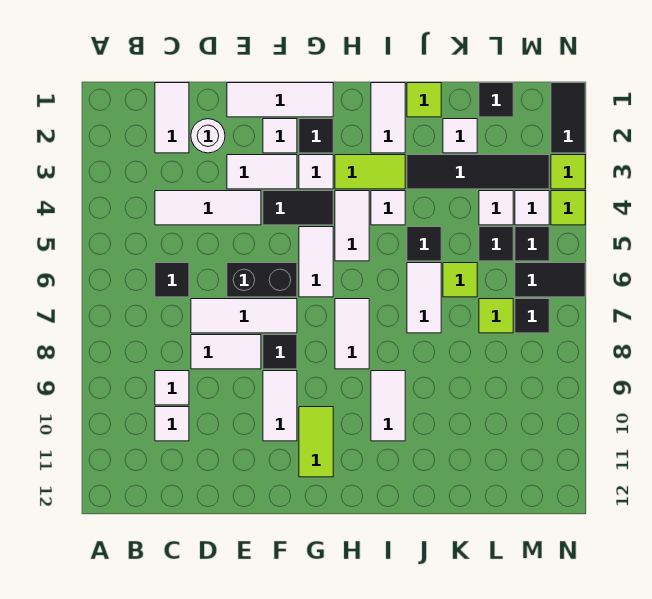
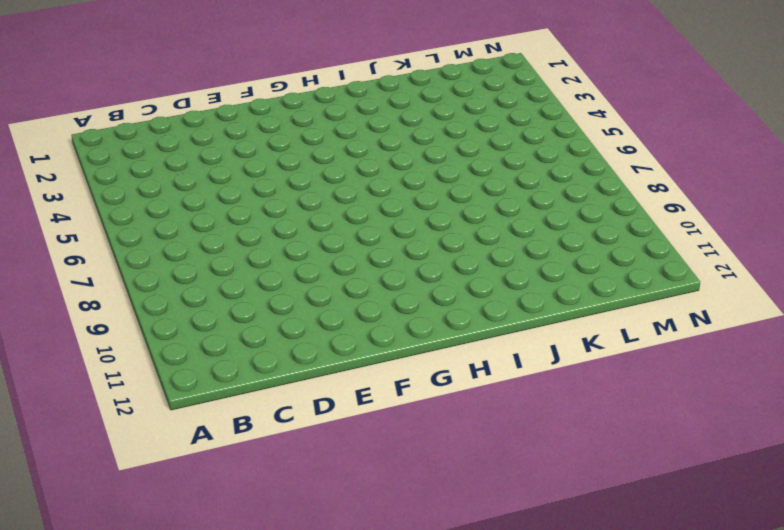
none -> white tile C1:C2 level 1
none -> white tile C4:E4 level 1
none -> black tile C6 level 1
none -> white tile C9 level 1

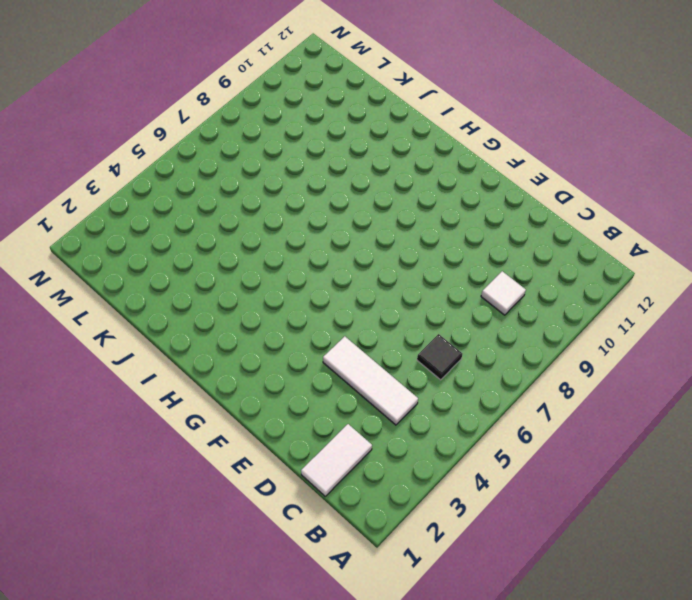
none -> white tile C10 level 1
none -> white round brick D2 level 1
none -> white tile D7:F7 level 1
none -> white tile D8:E8 level 1

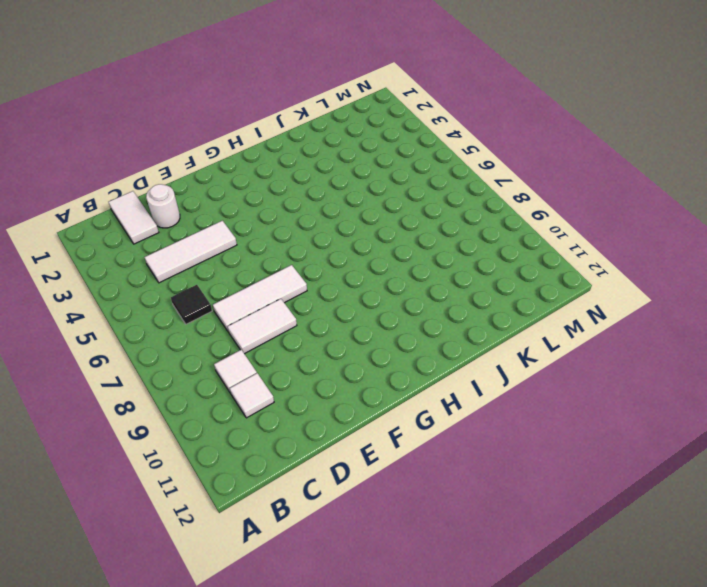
none -> white tile E1:G1 level 1
none -> white tile E3:F3 level 1
none -> black brick E6:F6 level 1
none -> white tile F2 level 1

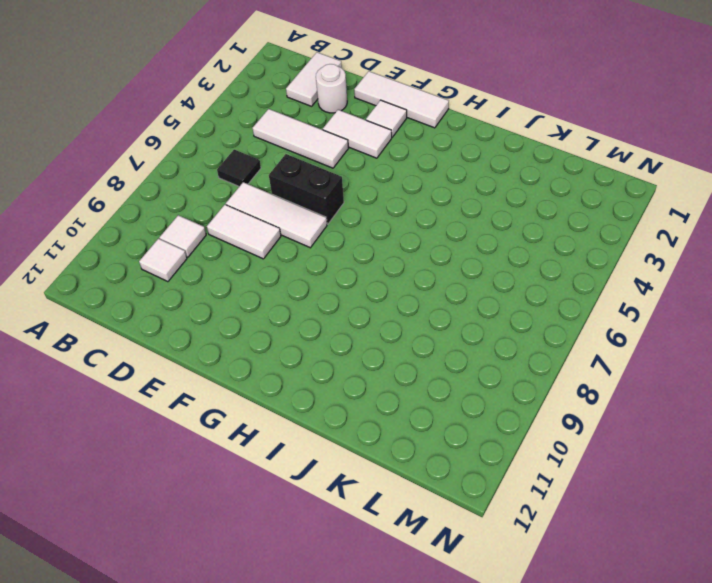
none -> black tile F4:G4 level 1
none -> black tile F8 level 1
none -> white tile F9:F10 level 1
none -> black tile G2 level 1

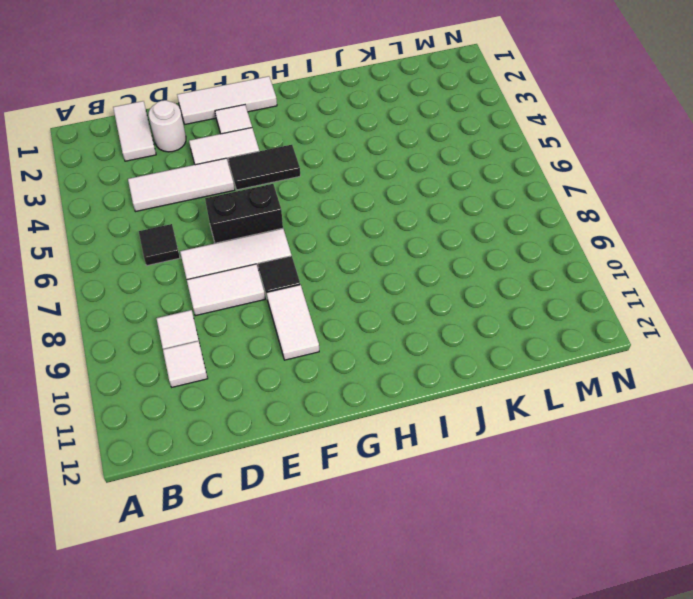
none -> black tile G2 level 1
none -> white tile G3 level 1
none -> white tile G5:G6 level 1
none -> lime tile G10:G11 level 1

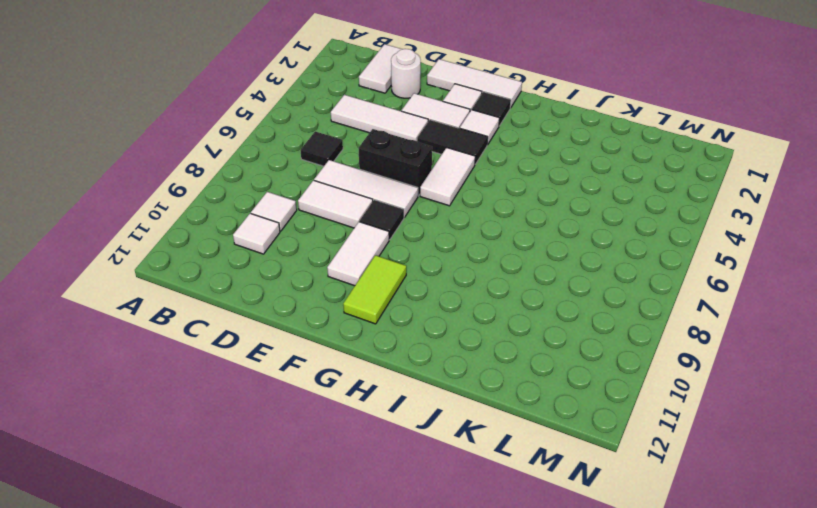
none -> lime tile H3:I3 level 1
none -> white tile H4:H5 level 1
none -> white tile H7:H8 level 1
none -> white tile I1:I2 level 1

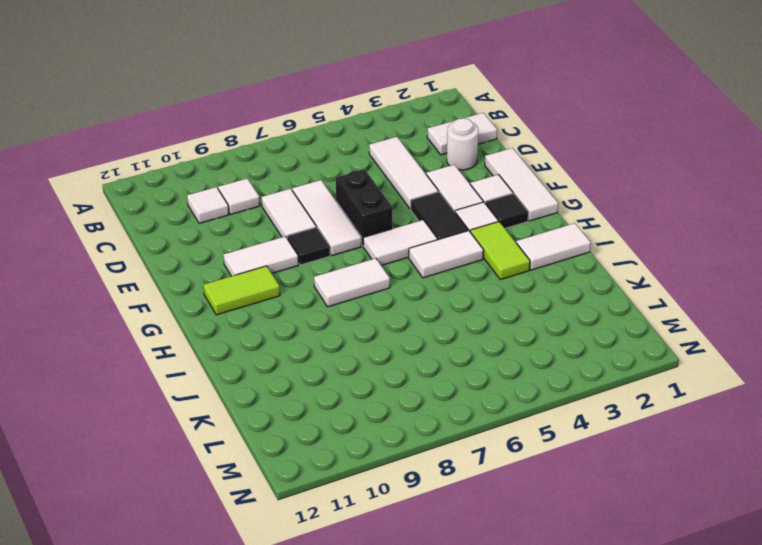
none -> black tile C6 level 1
none -> white tile I4 level 1
none -> white tile I9:I10 level 1
none -> lime tile J1 level 1

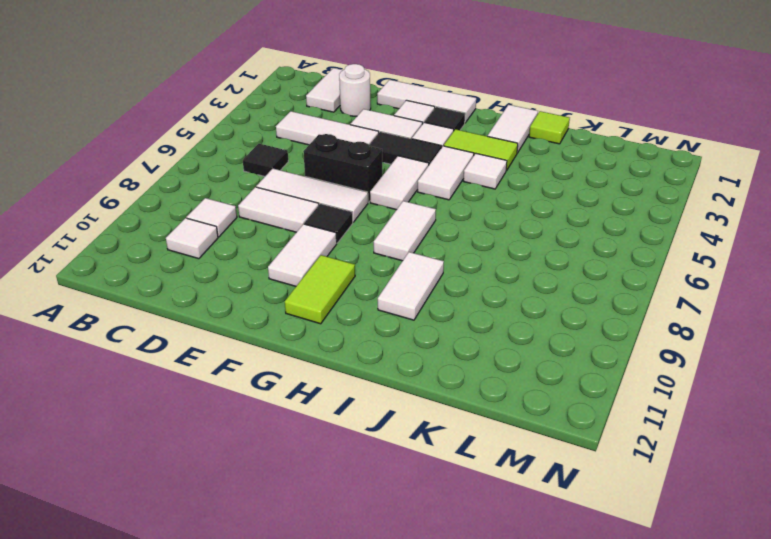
none -> black tile J3:M3 level 1
none -> black tile J5 level 1
none -> white tile J6:J7 level 1
none -> white tile K2 level 1

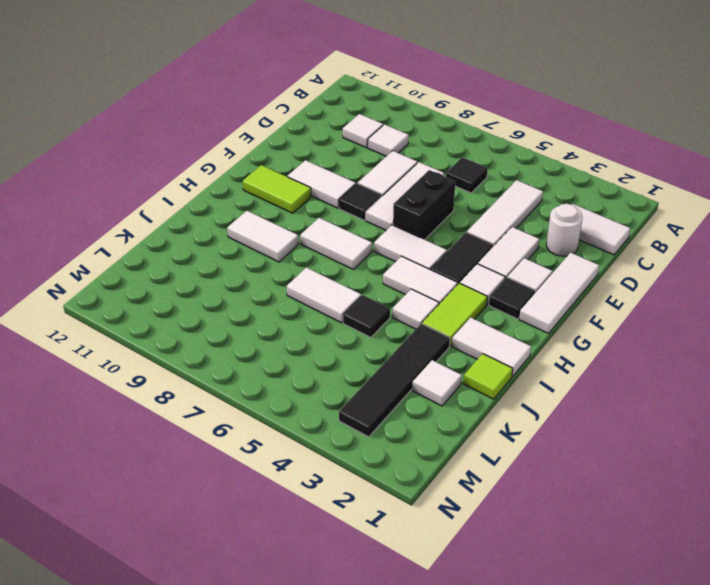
none -> lime tile K6 level 1
none -> black tile L1 level 1
none -> white tile L4 level 1
none -> black tile L5 level 1

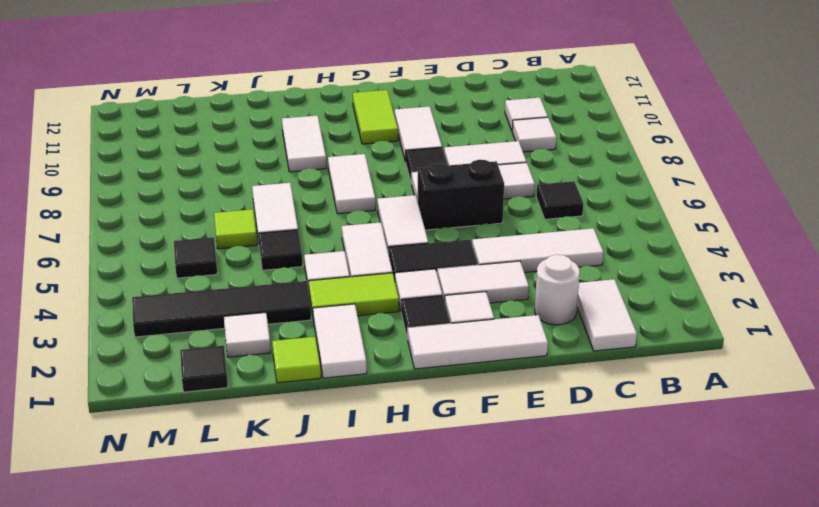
none -> white tile L4 level 1
none -> lime tile L7 level 1
none -> white tile M4 level 1
none -> black tile M5 level 1

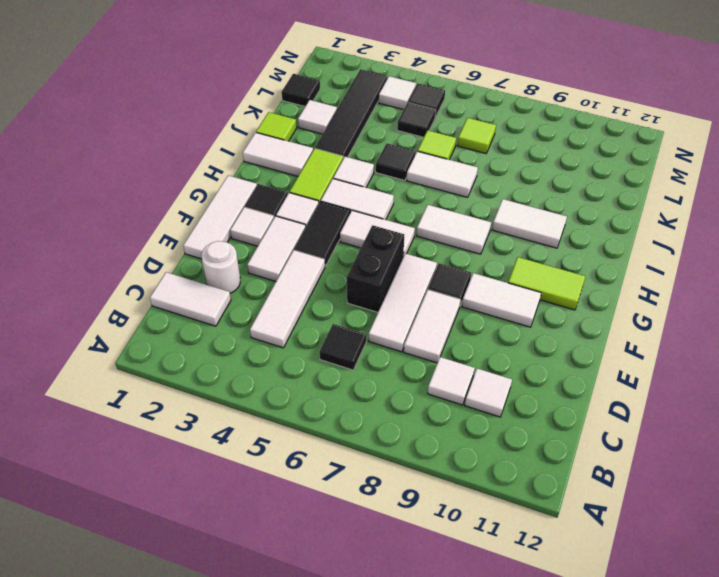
none -> white tile L4 level 1
none -> black tile M6:N6 level 1
none -> black tile M7 level 1
none -> black tile N1:N2 level 1

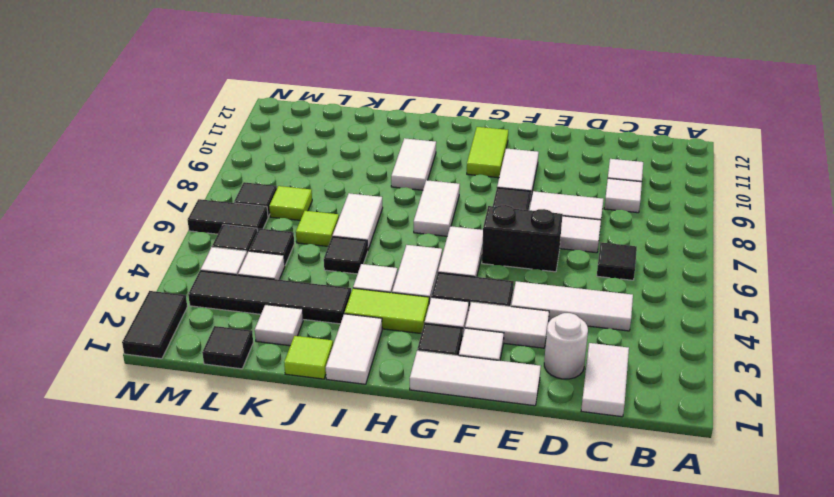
none -> lime tile N3 level 1
none -> lime tile N4 level 1

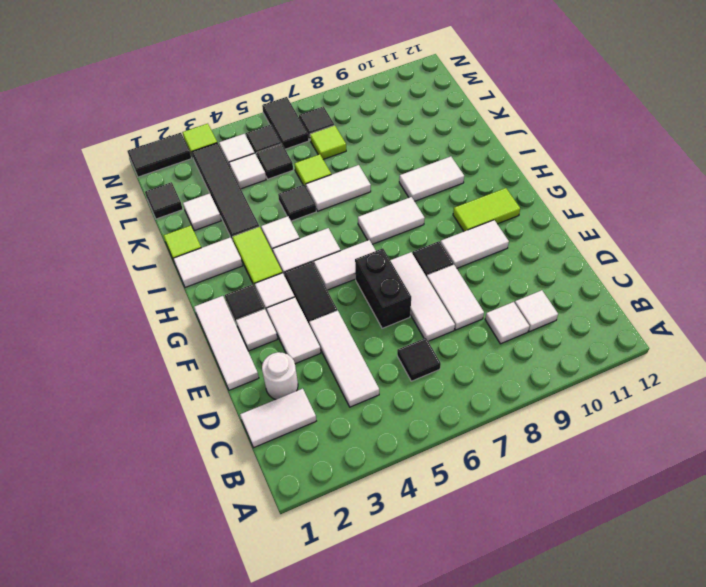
none -> lime tile N4 level 1

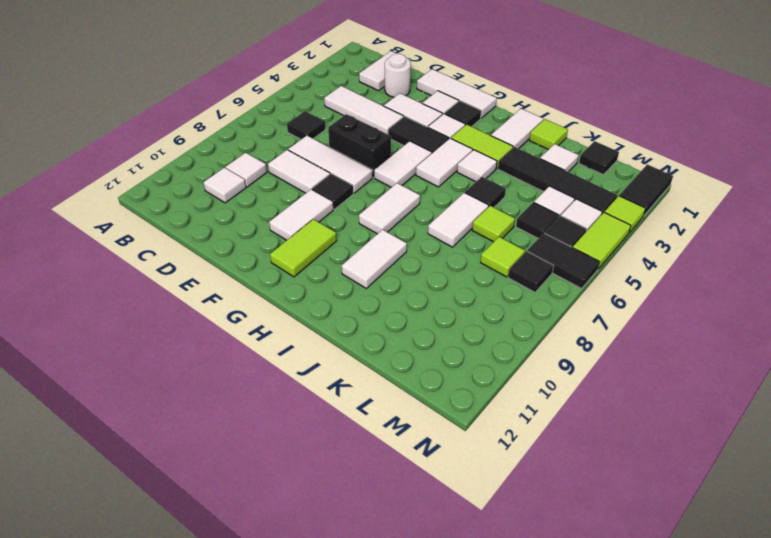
lime tile N4:N5 level 1 -> lime tile N4 level 1

